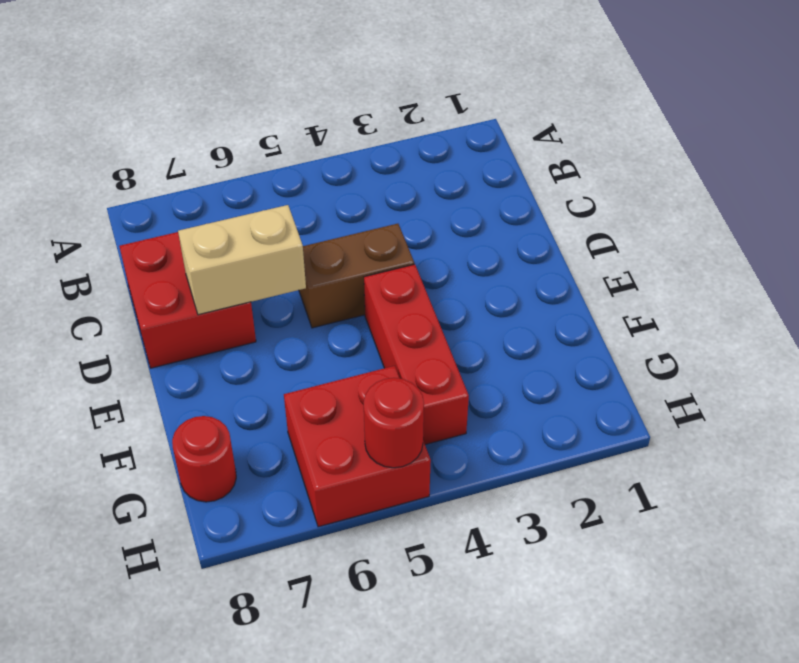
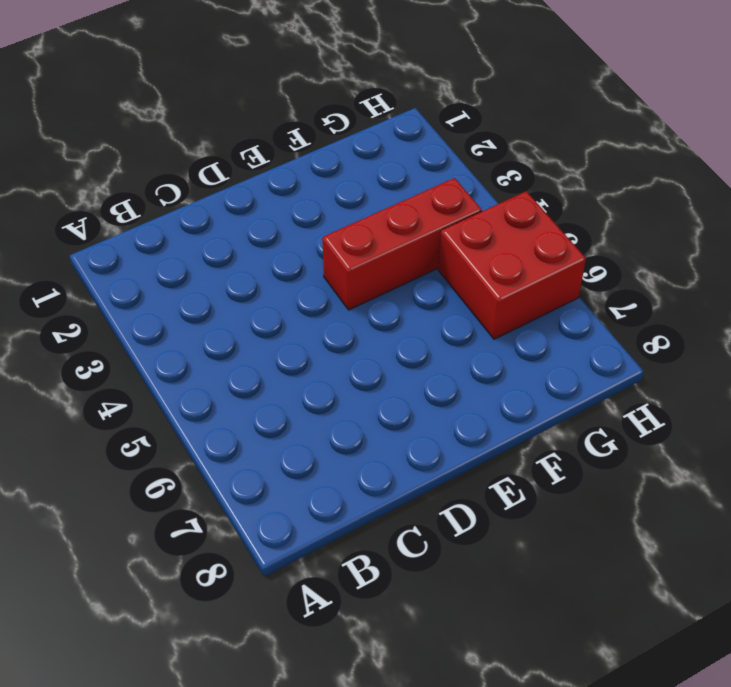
none -> red brick C7:D8 level 1
none -> brown brick D4:D5 level 1

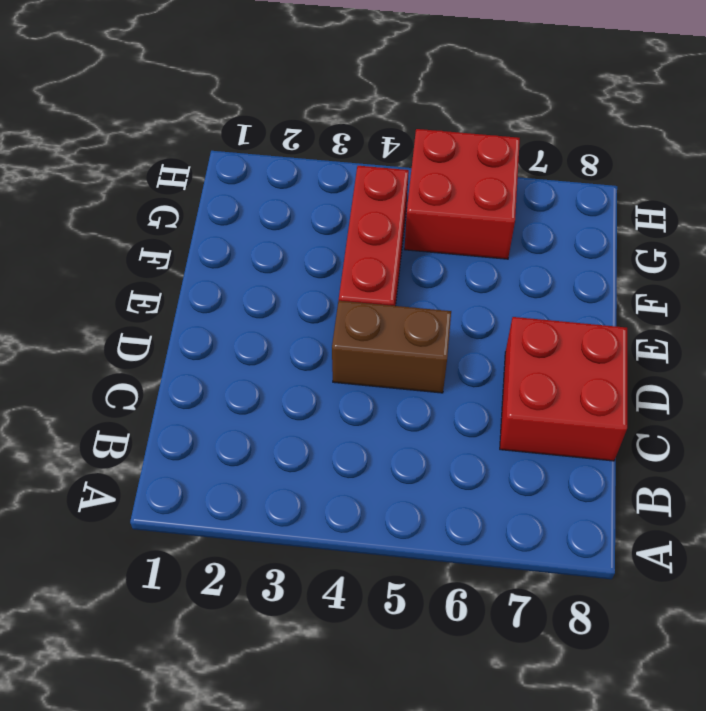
none -> red round brick G8 level 1
none -> tan brick D6:D7 level 2

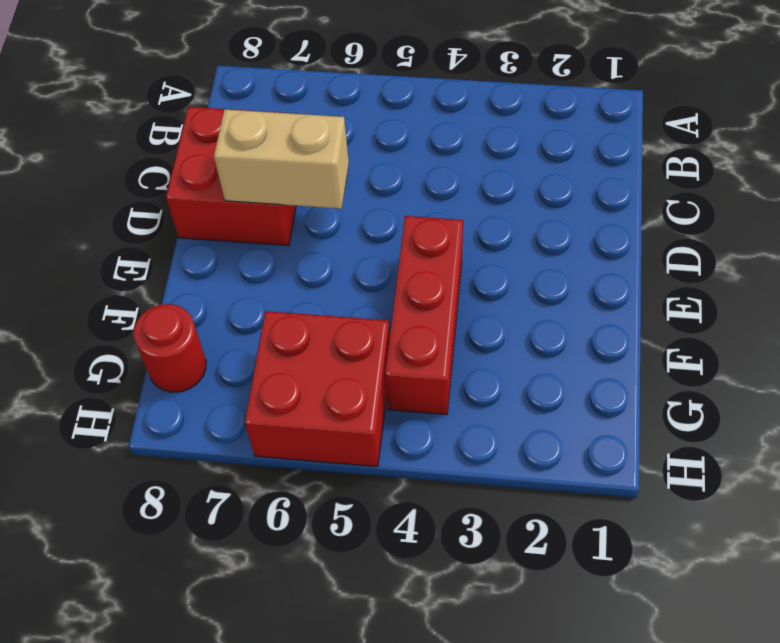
none -> brown brick D4:D5 level 1
none -> red round brick H5 level 2

